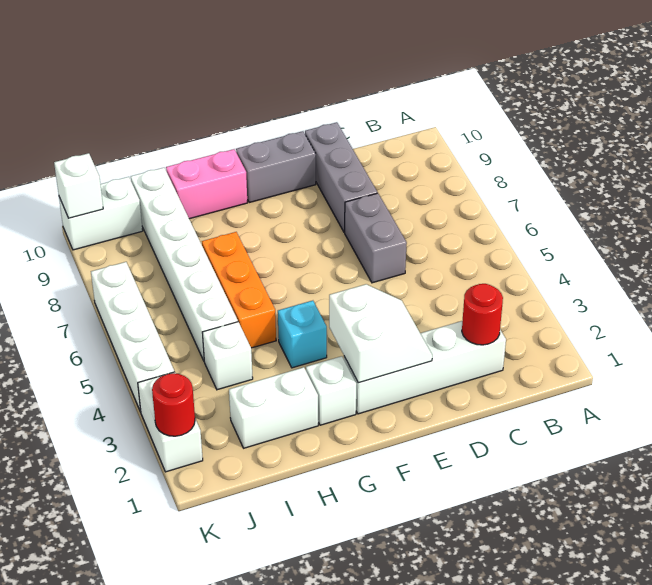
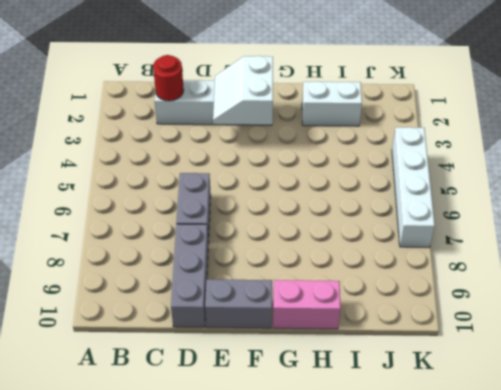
none -> white brick G2 level 1
none -> cyan brick G4 level 1
none -> orange brick H5:H7 level 1

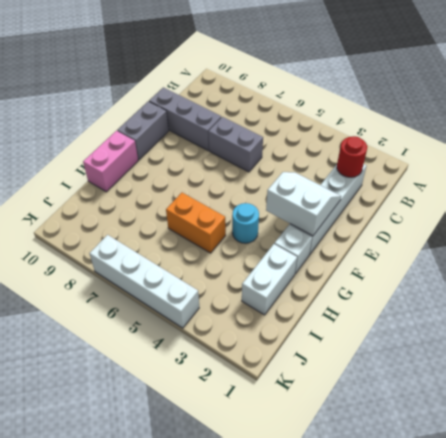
cyan round brick G4 level 1 -> cyan brick G4 level 1
orange brick H5:H6 level 1 -> orange brick H5:H7 level 1
none -> white brick I4 level 1
none -> white brick I5:I10 level 1
none -> white brick J10:K10 level 1

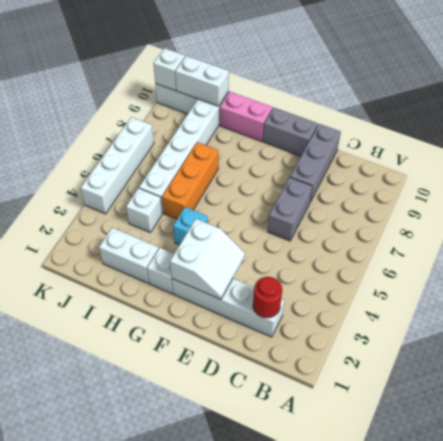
white brick I10:J10 level 2 -> white brick K2:K3 level 1
none -> red round brick K2 level 2

